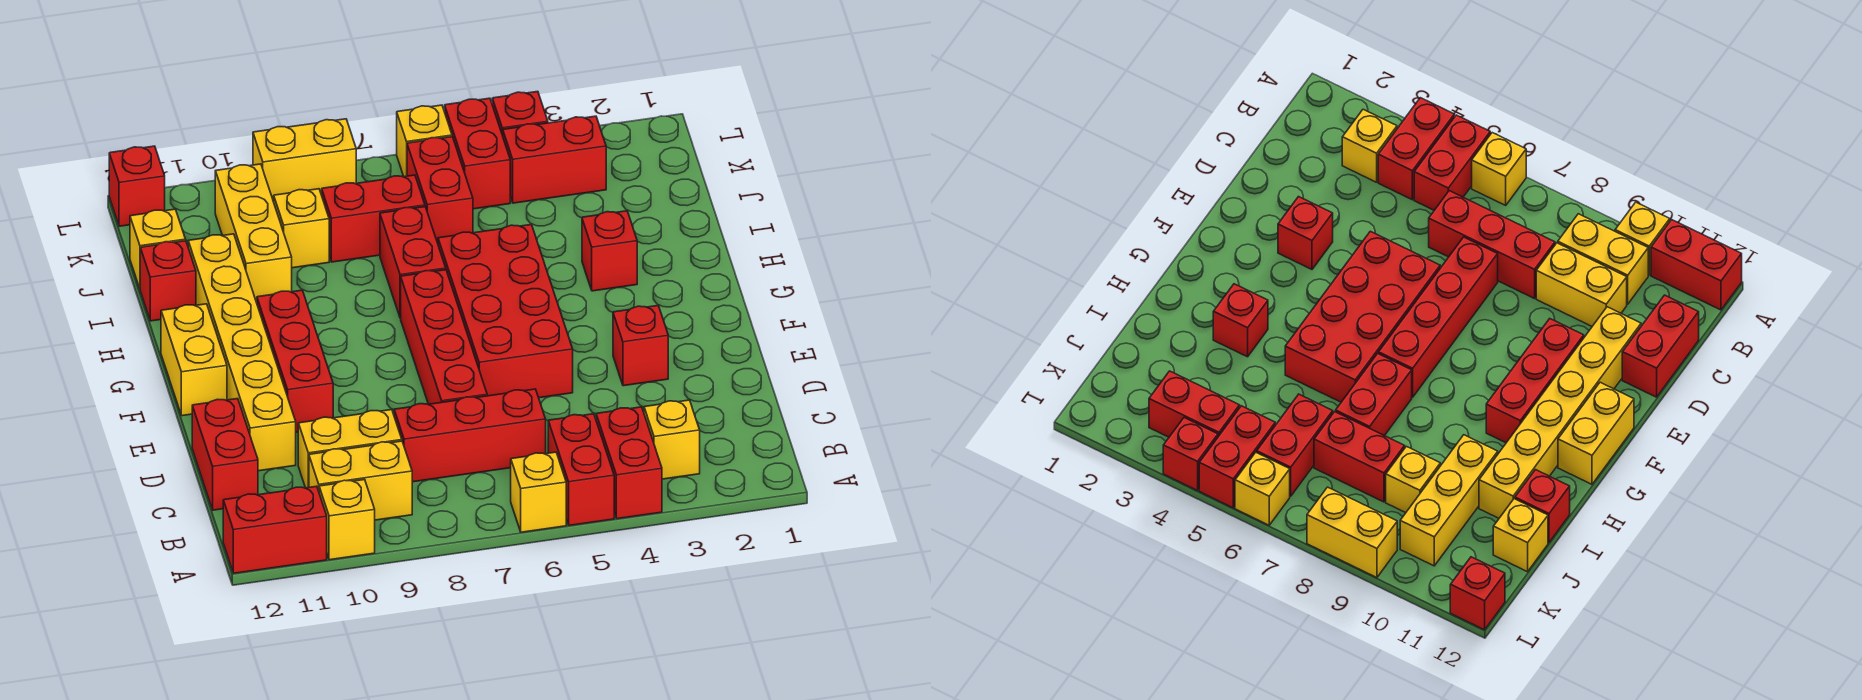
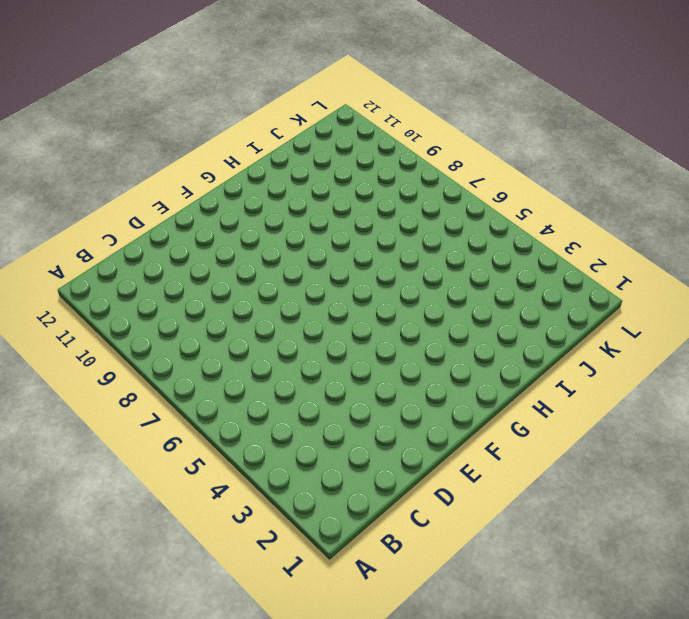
none -> red brick A4:B4 level 1
none -> red brick A5:B5 level 1
none -> yellow brick A6 level 1
none -> yellow brick A10 level 1

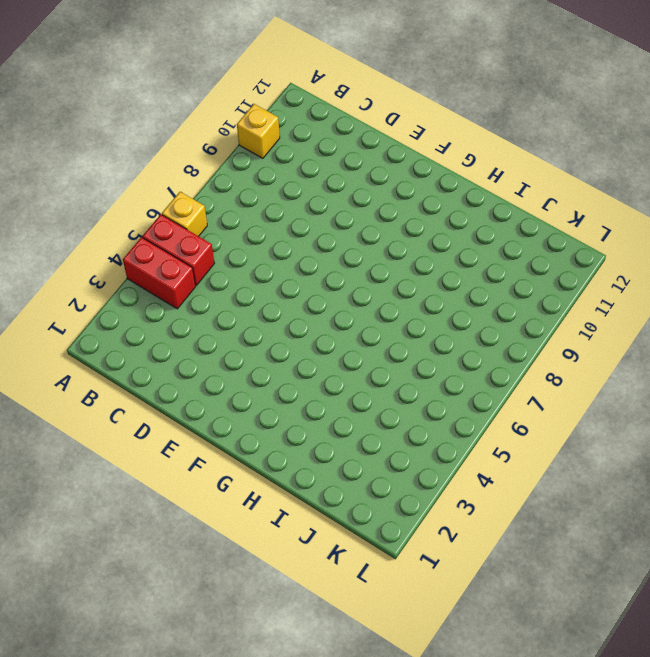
none -> red brick A11:A12 level 1
none -> yellow brick B3 level 1
none -> yellow brick B9:B10 level 1
none -> red brick C6:C8 level 1

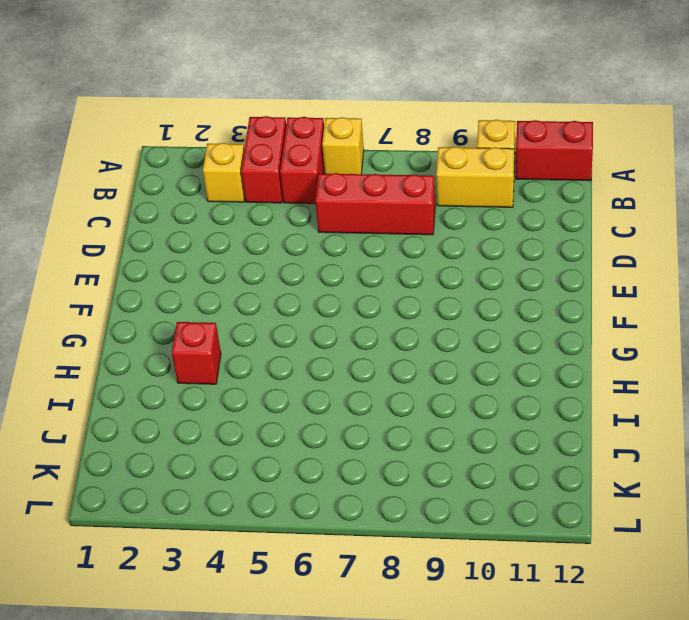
none -> yellow brick C9:C10 level 1
none -> red brick C12:D12 level 1
none -> red brick D7:G7 level 1
none -> yellow brick D11:I11 level 1

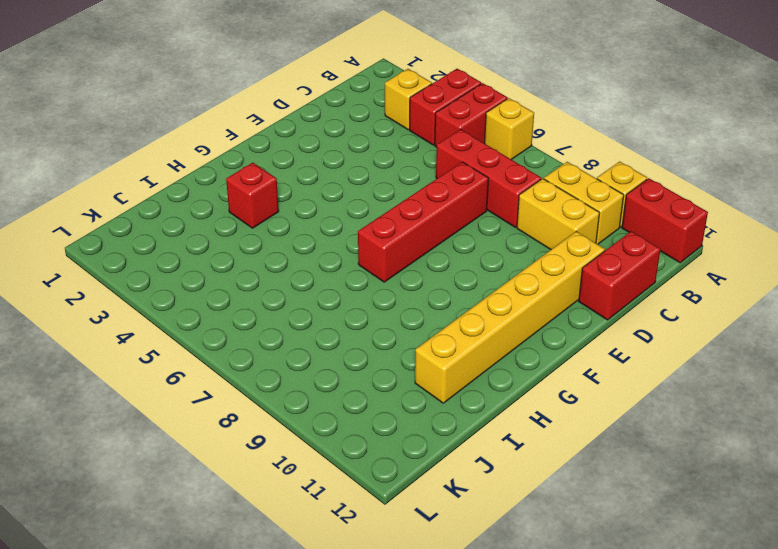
none -> red brick E3 level 1
none -> red brick E5:H6 level 1
none -> red brick E10:G10 level 1
none -> yellow brick F12:G12 level 1

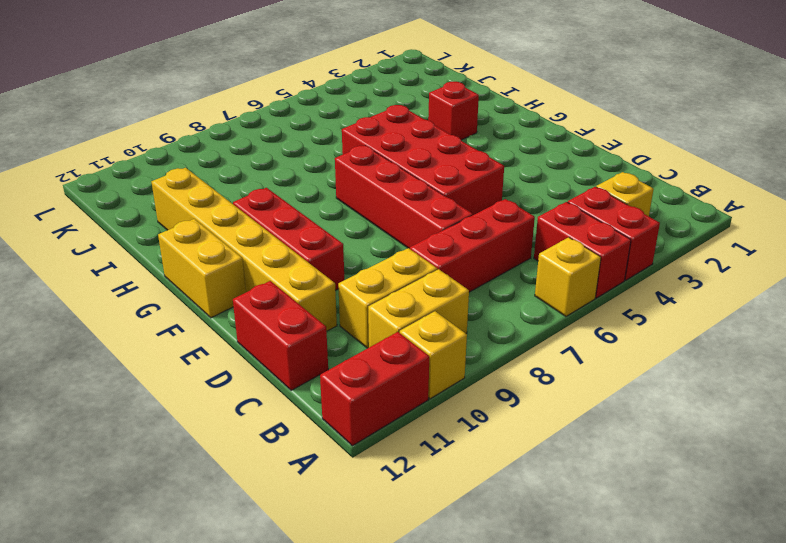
none -> red brick E3 level 1
none -> red brick H7:I7 level 1
none -> yellow brick I10:K10 level 1
none -> red brick I12 level 1

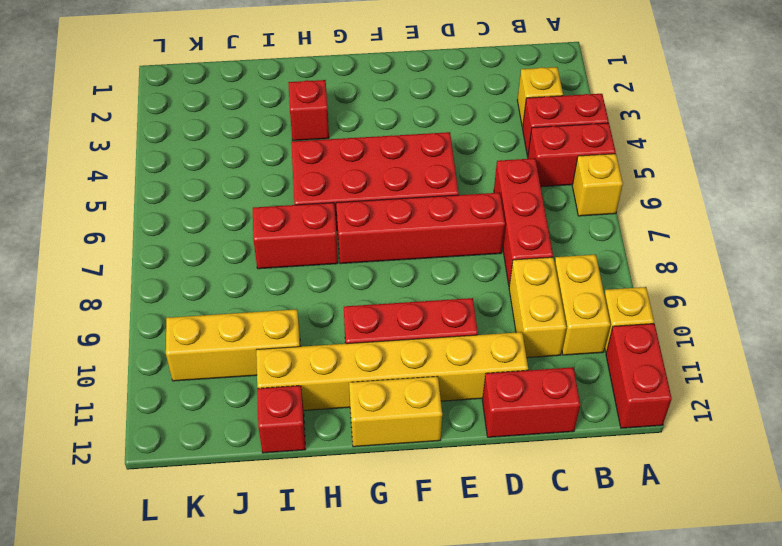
none -> red brick E3 level 1
none -> red brick J6:K6 level 1
none -> red brick J7:J8 level 1
none -> yellow brick J9 level 1

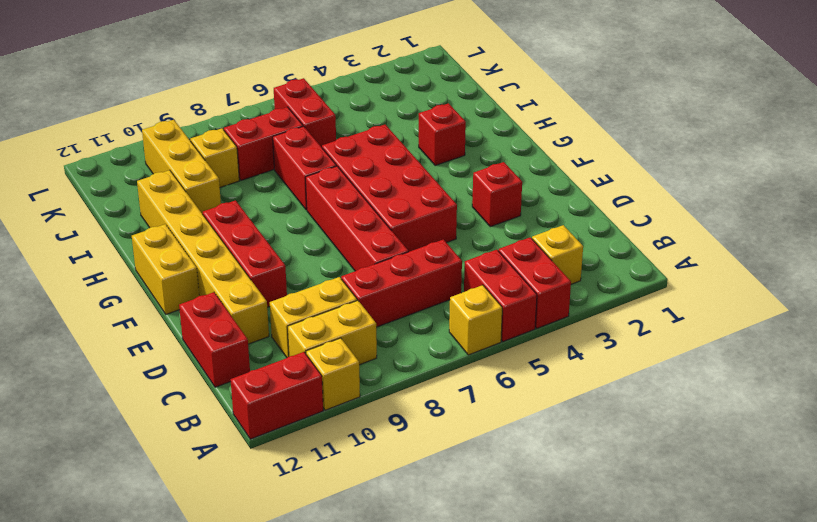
none -> red brick I12 level 1
none -> yellow brick J12 level 1
none -> red brick K3:K4 level 1
none -> red brick K5:L5 level 1

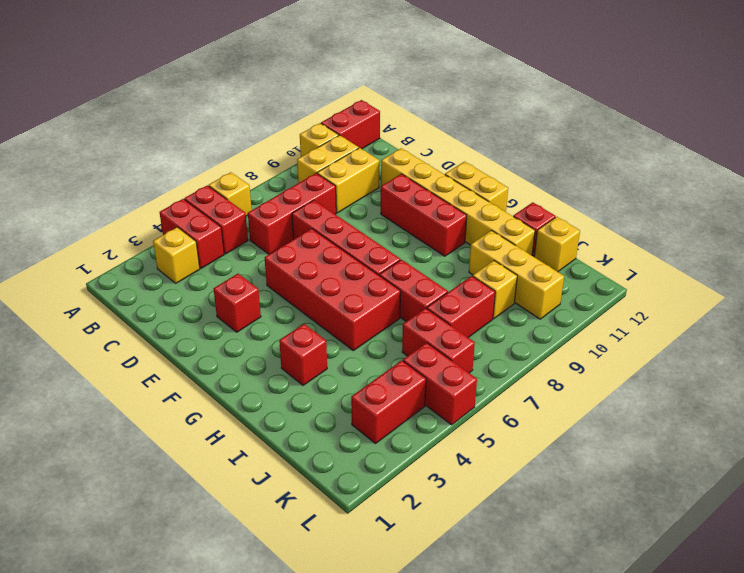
none -> red brick C12:D12 level 1
none -> red brick L4 level 1
none -> yellow brick L6 level 1
none -> yellow brick L8:L9 level 1

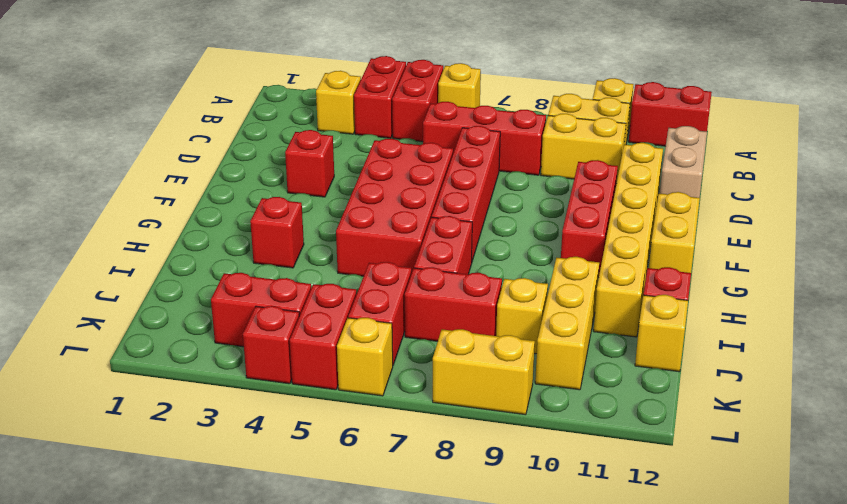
tan brick C12:D12 level 1 -> red brick C12:D12 level 1
none -> red brick L12 level 1

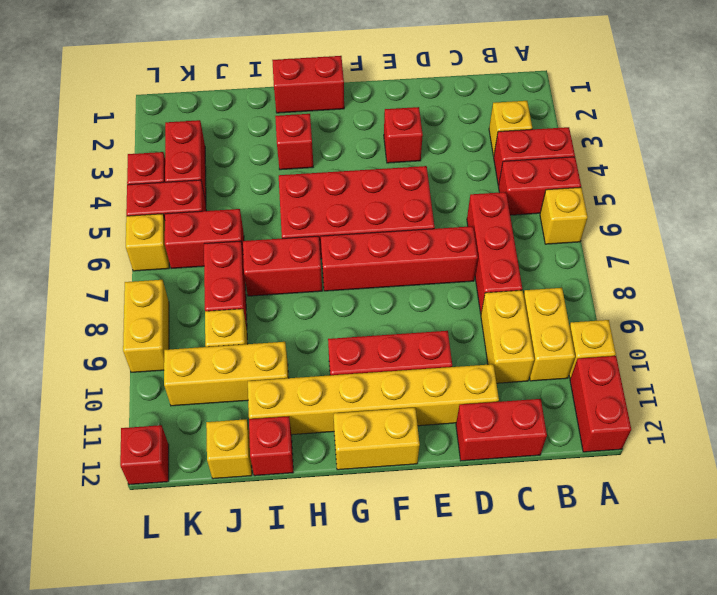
red brick G1:H1 level 1 -> none

